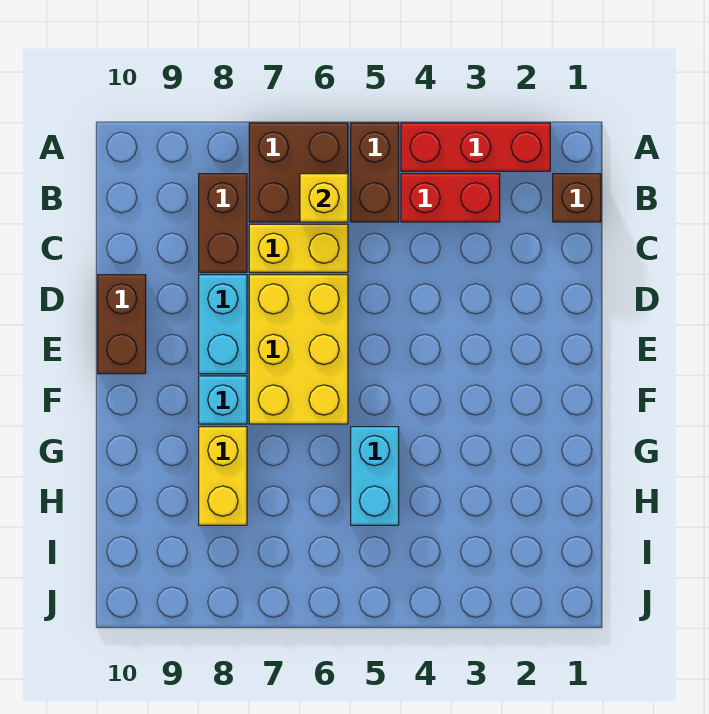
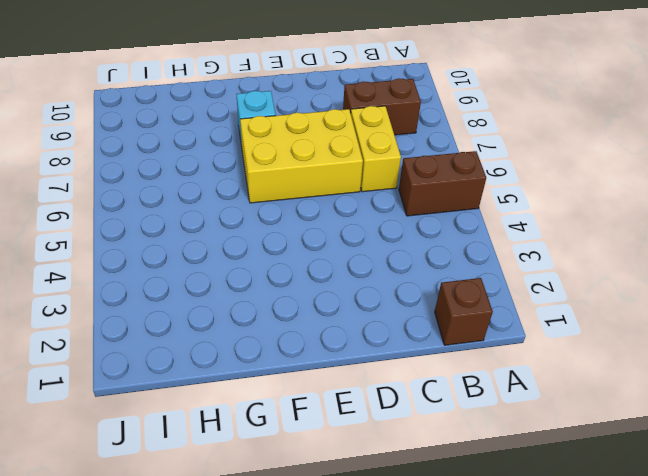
none -> red brick A2:A4 level 1
none -> brown brick A6:B7 level 1
none -> red brick B3:B4 level 1

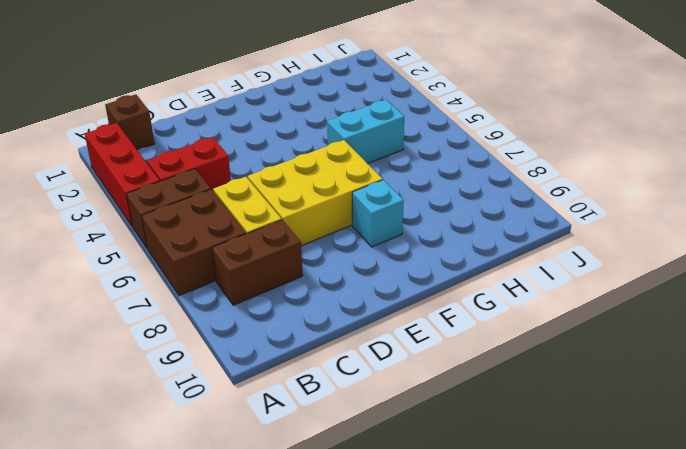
red brick B4:C4 level 1 -> red brick B3:B4 level 1
none -> cyan brick D8:E8 level 1
none -> brown brick D10:E10 level 1
none -> yellow brick G8:H8 level 1

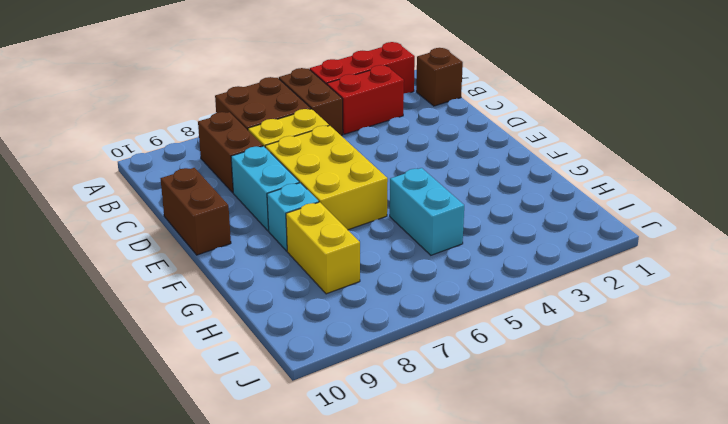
none -> yellow brick B6 level 2

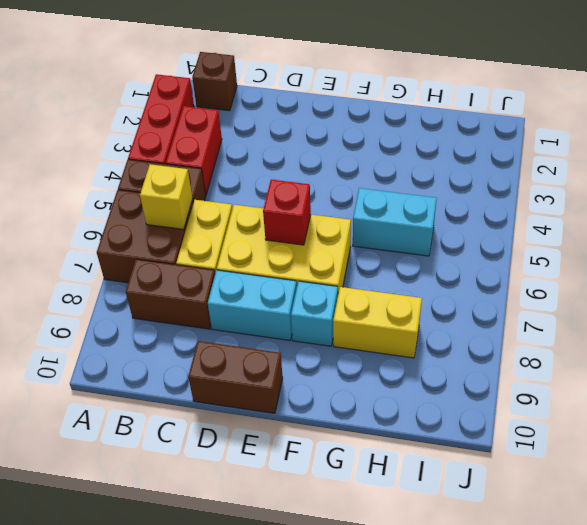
red brick E6 level 2 -> none

